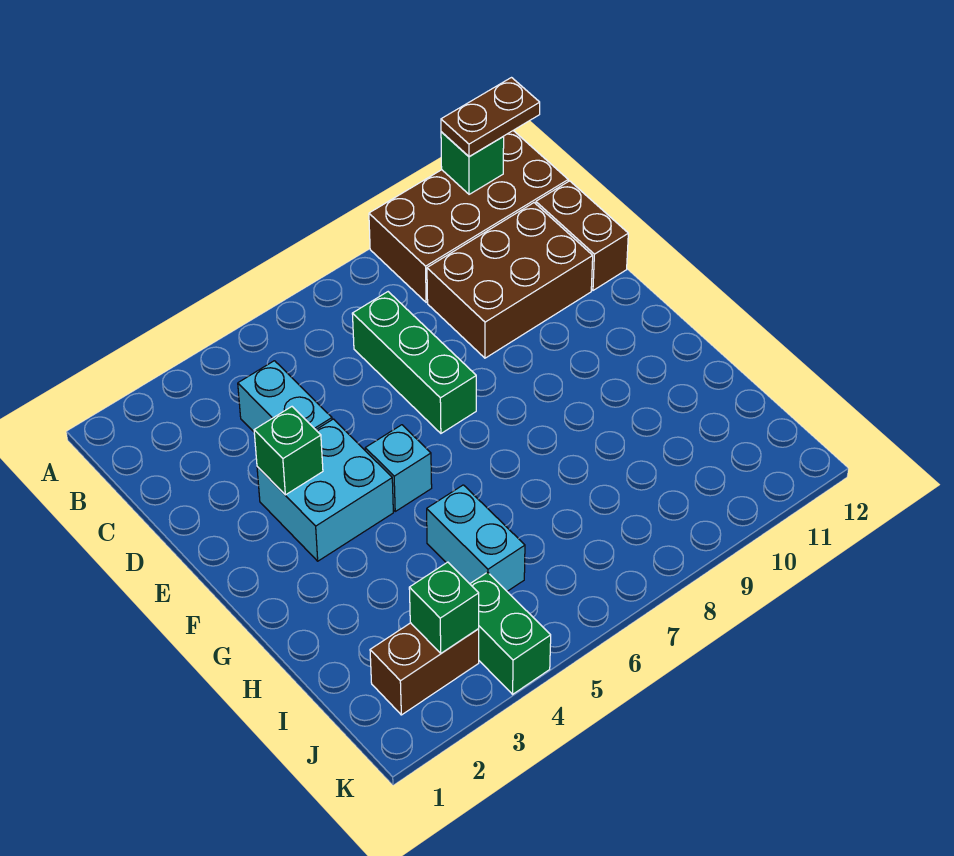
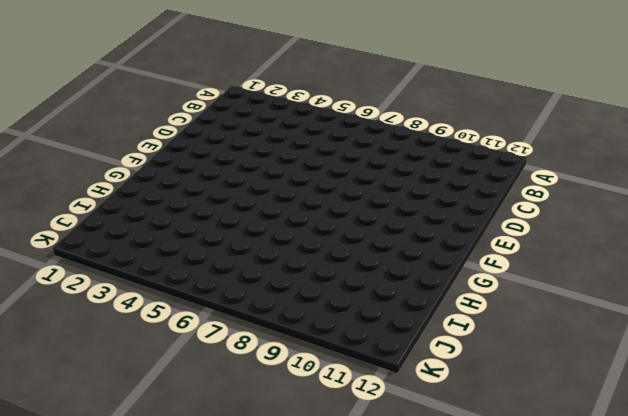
none -> brown brick A9:B12 level 1
none -> cyan brick C4:D4 level 1
none -> green brick C7:E7 level 1

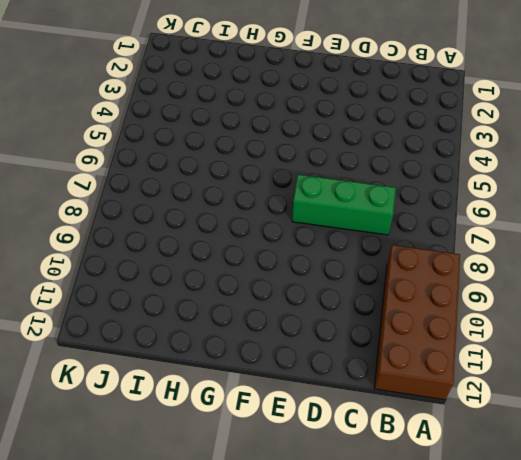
none -> cyan brick C4:D4 level 1
none -> brown brick C9:D11 level 1
none -> brown brick C12:D12 level 1

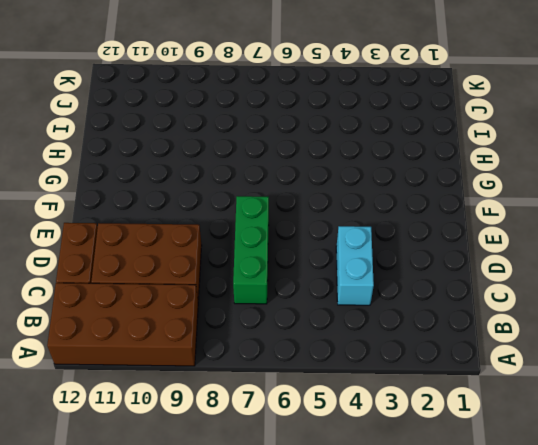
none -> cyan brick E3:F4 level 1
none -> cyan brick F5 level 1
none -> cyan brick H5:I5 level 1

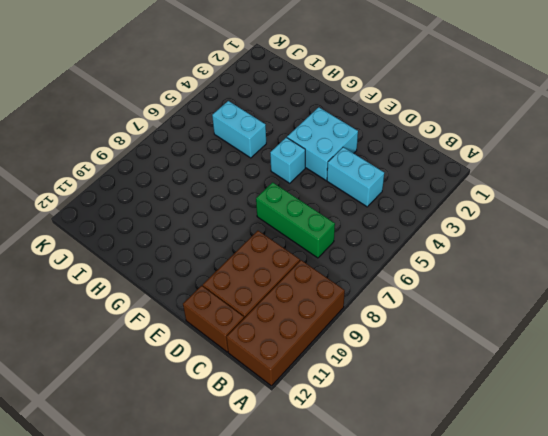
none -> brown brick J2:J3 level 1
none -> green brick J4:K4 level 1
none -> green brick A11 level 2

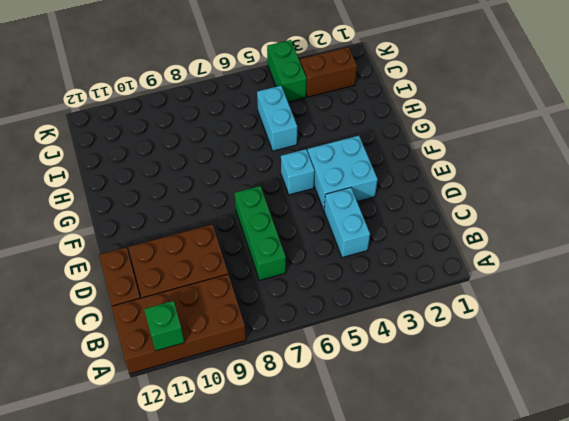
none -> green brick E3 level 2
none -> green brick J3 level 2
none -> brown plate A11:A12 level 3

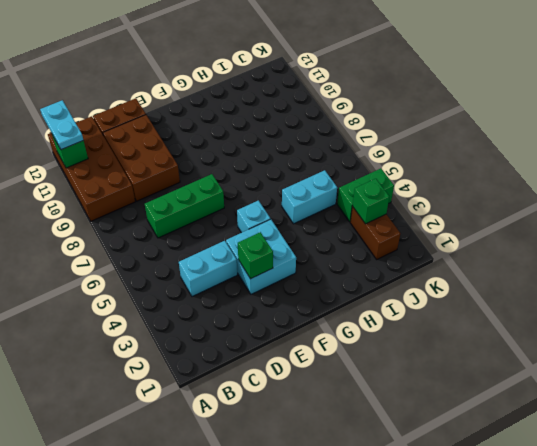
cyan plate A11:A12 level 3 -> brown plate A11:A12 level 3

